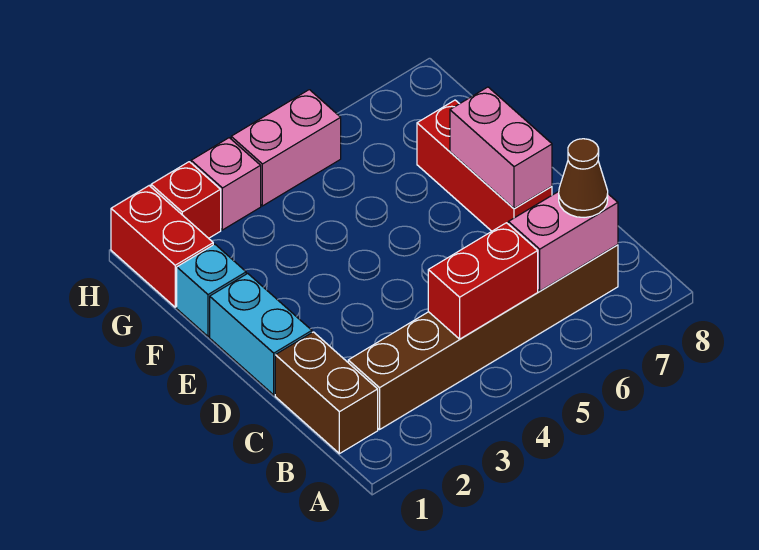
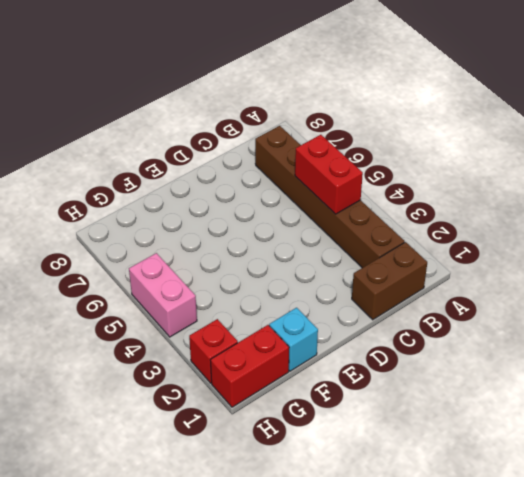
none -> cyan brick D1:E1 level 1
none -> red brick D7:F7 level 1
none -> pink brick H3 level 1

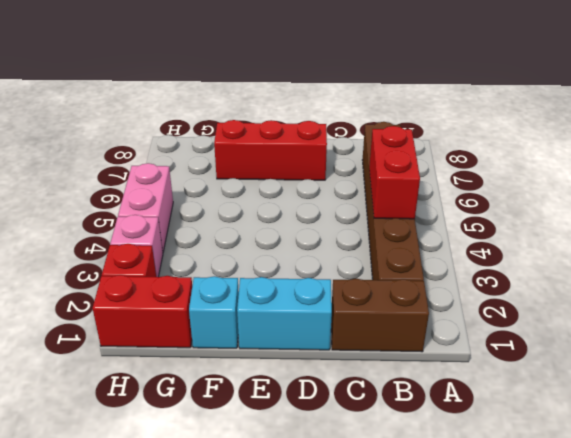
none -> pink brick B6:B7 level 2
none -> pink brick D7:E7 level 2
none -> brown cone B7 level 3

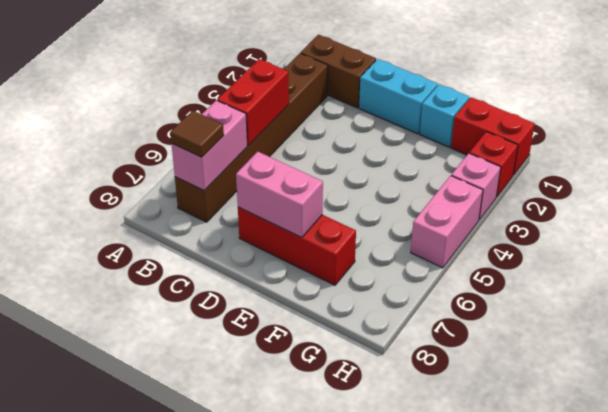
brown tile B7 level 3 -> brown cone B7 level 3

